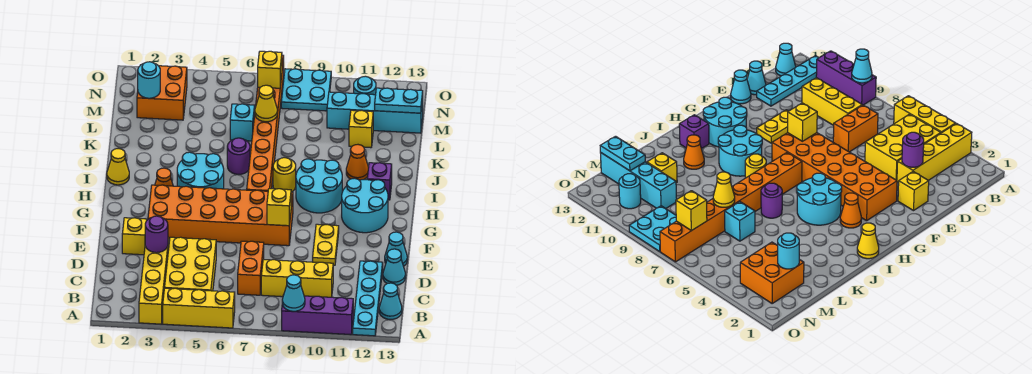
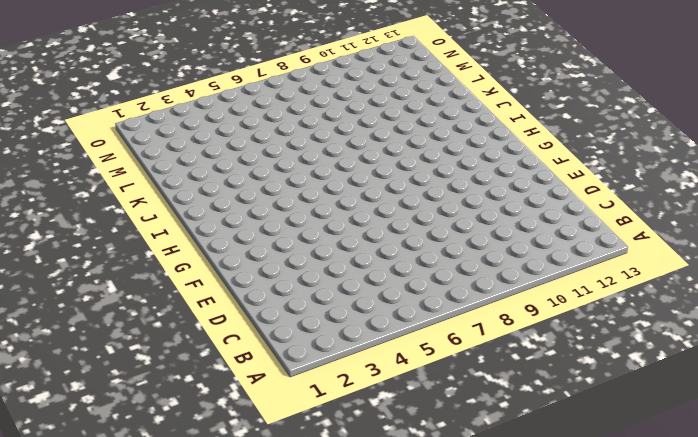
none -> yellow brick A3:D3 level 1
none -> yellow brick A4:A6 level 1
none -> purple brick A9:A11 level 1
none -> cyan plate A12:D12 level 1

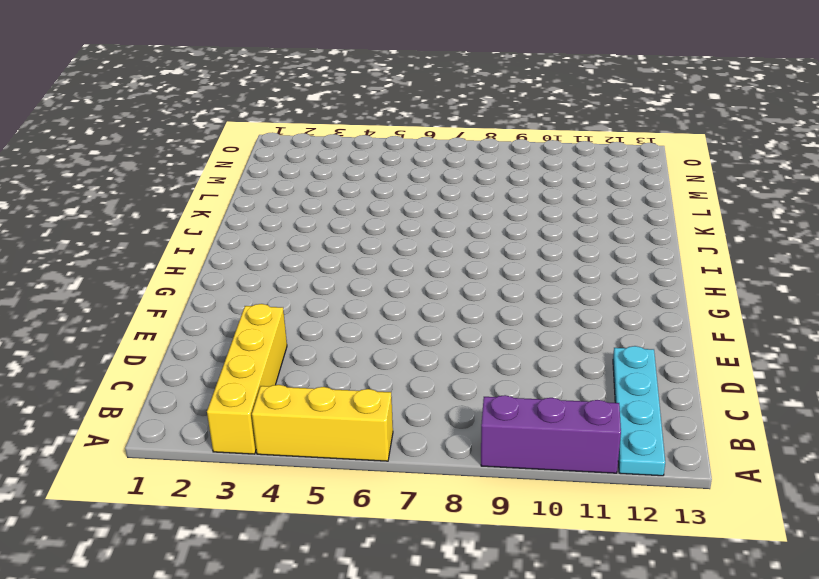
none -> yellow brick B4:D5 level 1
none -> cyan cone B13 level 1
none -> orange brick C7:D7 level 1
none -> yellow brick C8:C10 level 1

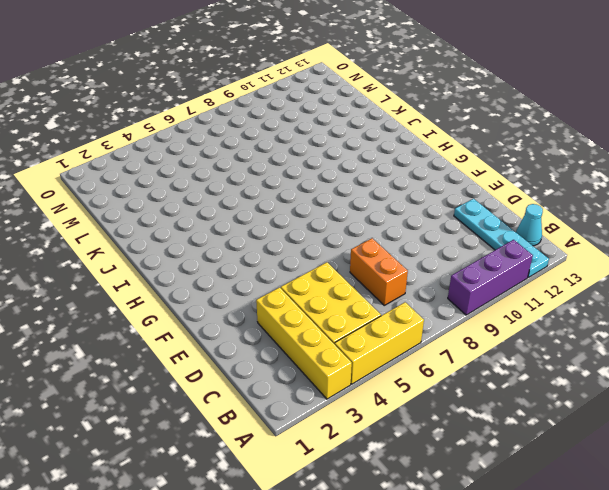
none -> yellow brick C8:C10 level 1
none -> cyan cone D13 level 1
none -> yellow brick E2 level 1
none -> yellow plate E10:F10 level 1

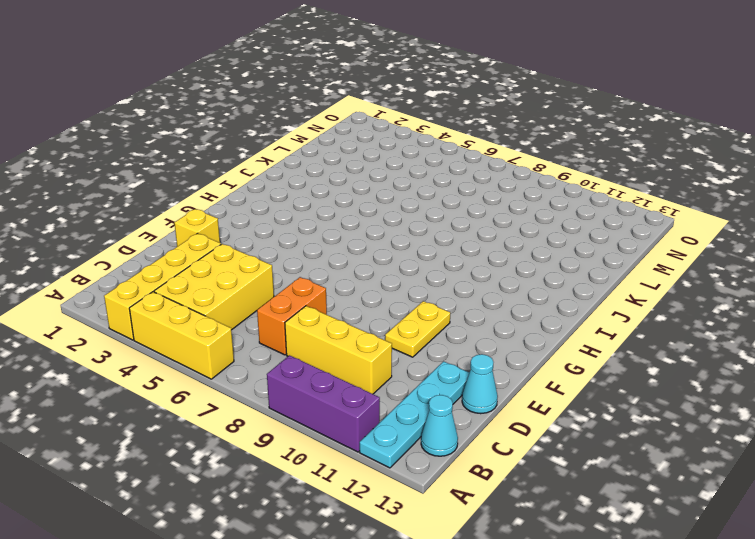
none -> cyan cone E13 level 1
none -> orange brick F3:G8 level 1
none -> cyan round brick G11:H12 level 1
none -> orange cone H3 level 1

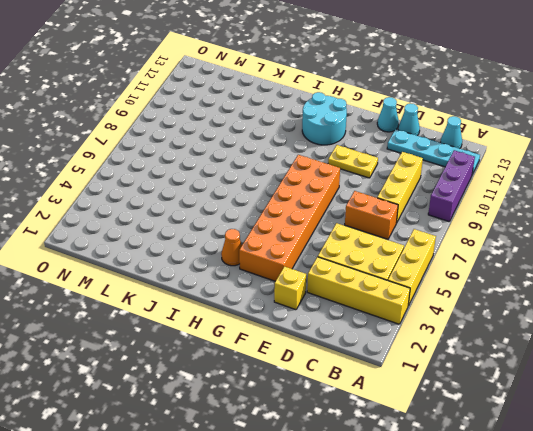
none -> cyan round brick H4:I5 level 1
none -> orange brick H7:O7 level 1
none -> cyan round brick H9:I10 level 1
none -> yellow cone I1 level 1

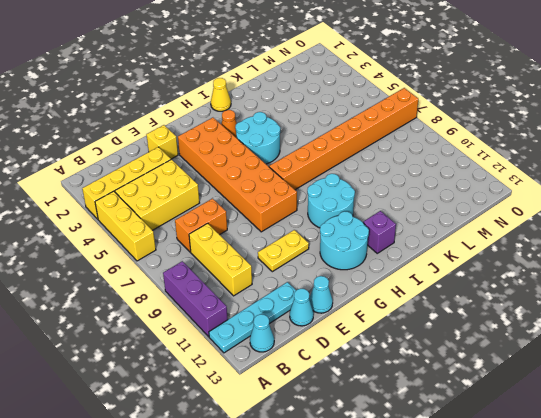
none -> yellow round brick I8 level 1
none -> purple round brick J6 level 1
none -> orange cone J11 level 1
none -> cyan brick L6 level 1

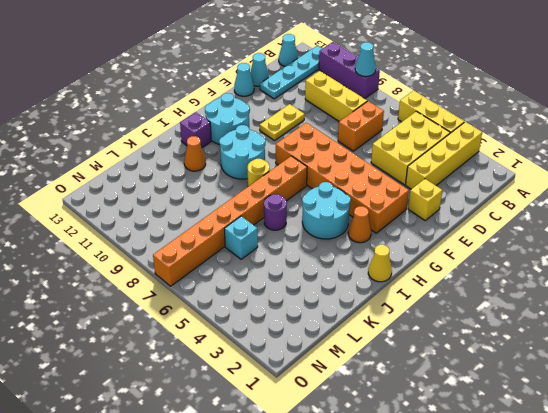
none -> yellow brick L11 level 1
none -> orange brick M2:N3 level 1
none -> cyan brick M10:M13 level 1
none -> cyan plate N8:O9 level 1

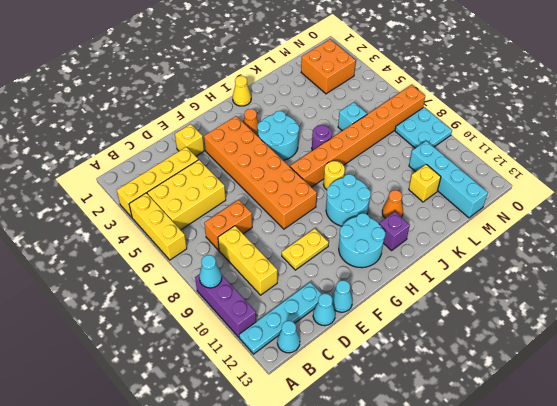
none -> cyan round brick N11 level 1
none -> purple round brick D3 level 2
none -> yellow brick F8 level 2
none -> yellow cone L7 level 2

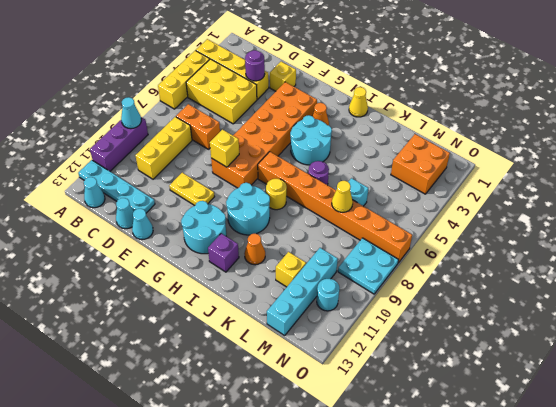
none -> cyan round brick M2 level 2
none -> cyan plate M12:M13 level 2
none -> yellow brick N7 level 2

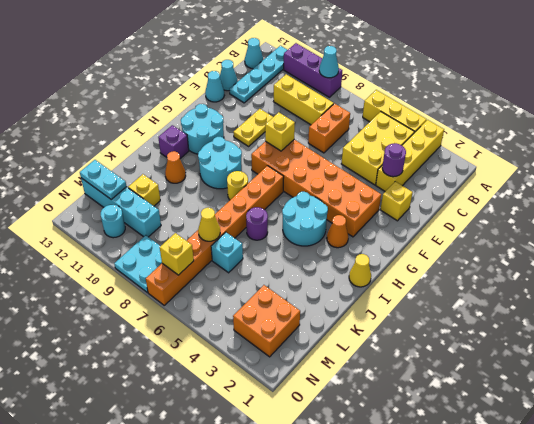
none -> cyan round brick M2 level 2

